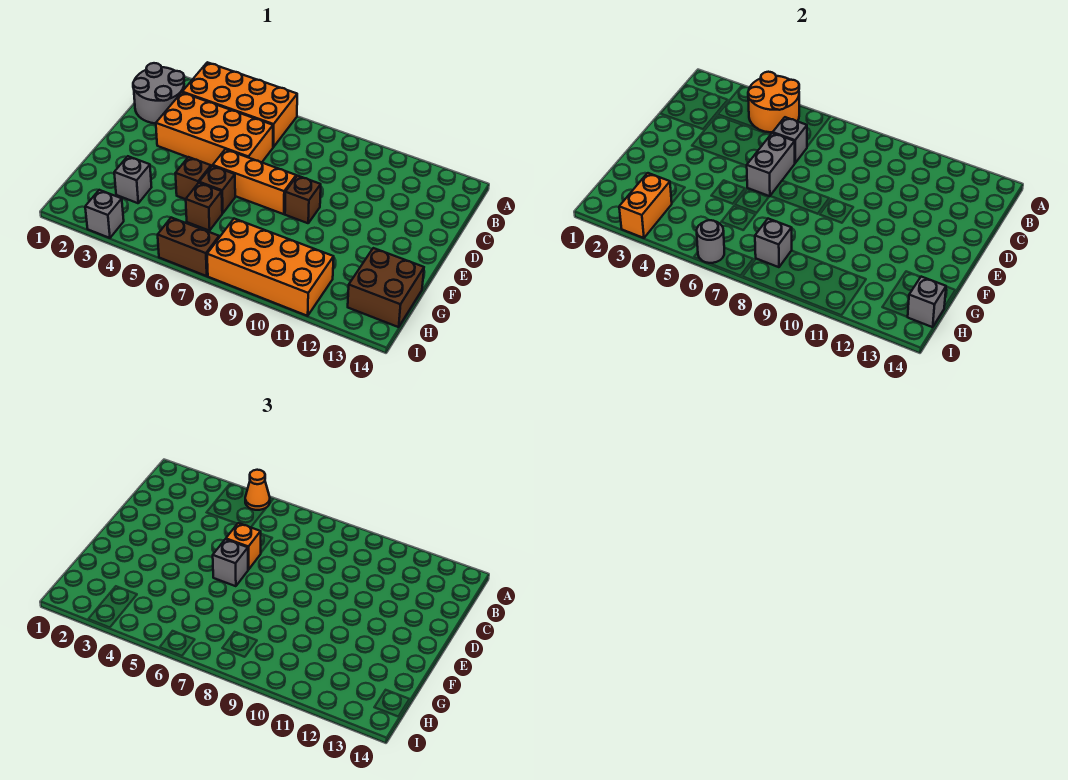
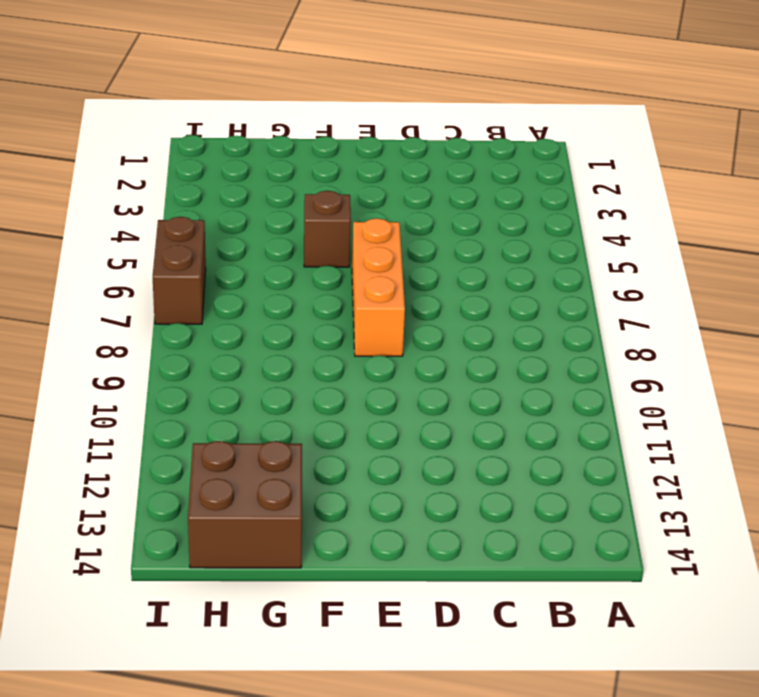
none -> orange brick A3:B6 level 1
none -> grey round brick B1:C2 level 1
none -> orange brick C3:D6 level 1

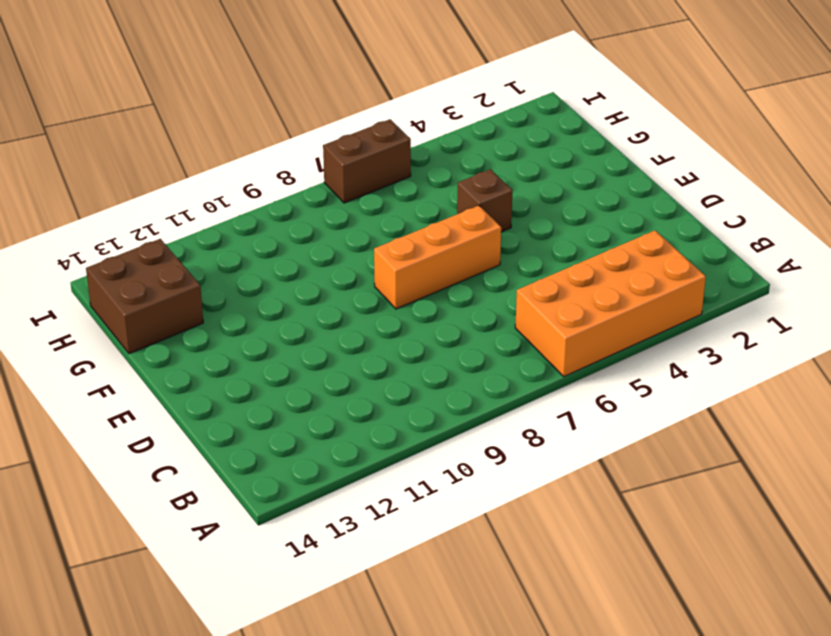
none -> grey round brick B1:C2 level 1
none -> orange brick C3:D6 level 1
none -> brown brick E9 level 1

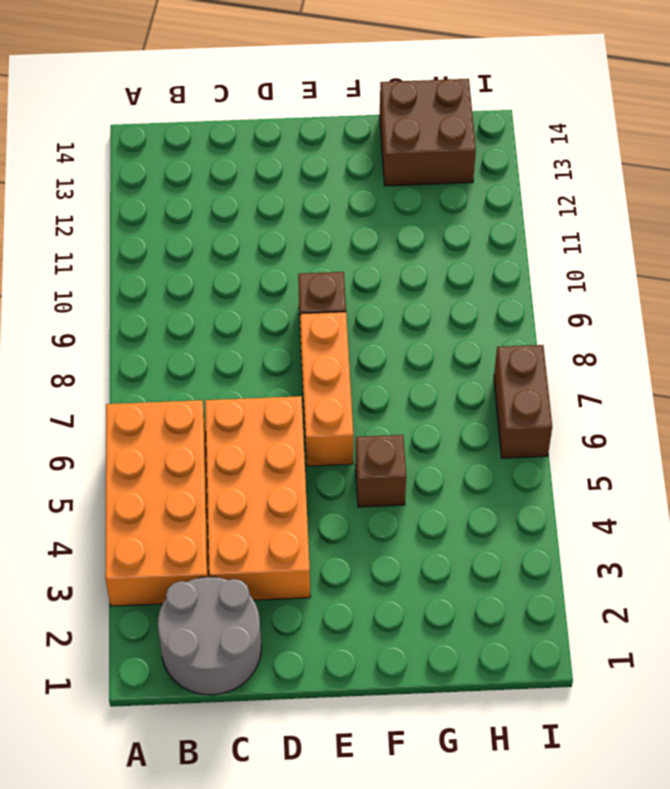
none -> brown brick F6 level 1
none -> grey brick G3 level 1
none -> brown brick G6 level 1

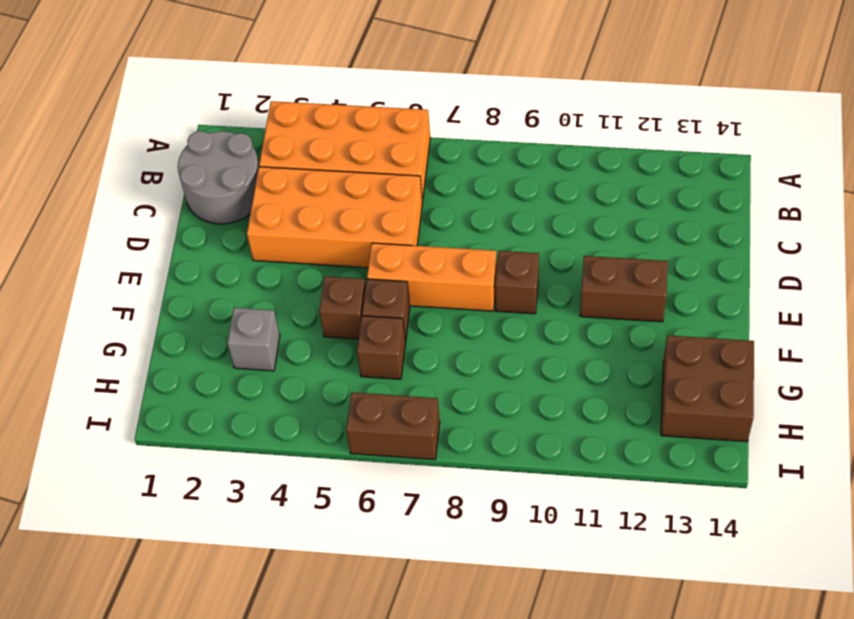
brown brick E11:E12 level 1 -> none
none -> orange brick H8:I11 level 1
none -> grey brick I3 level 1
none -> orange round brick A4:B5 level 2

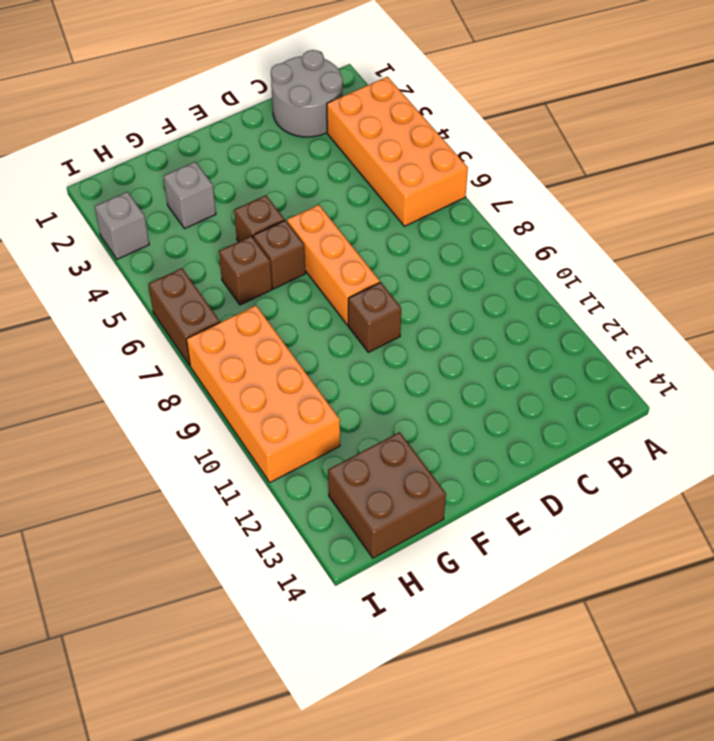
none -> orange brick C3:D6 level 1
none -> orange round brick A4:B5 level 2
none -> grey brick C6 level 2

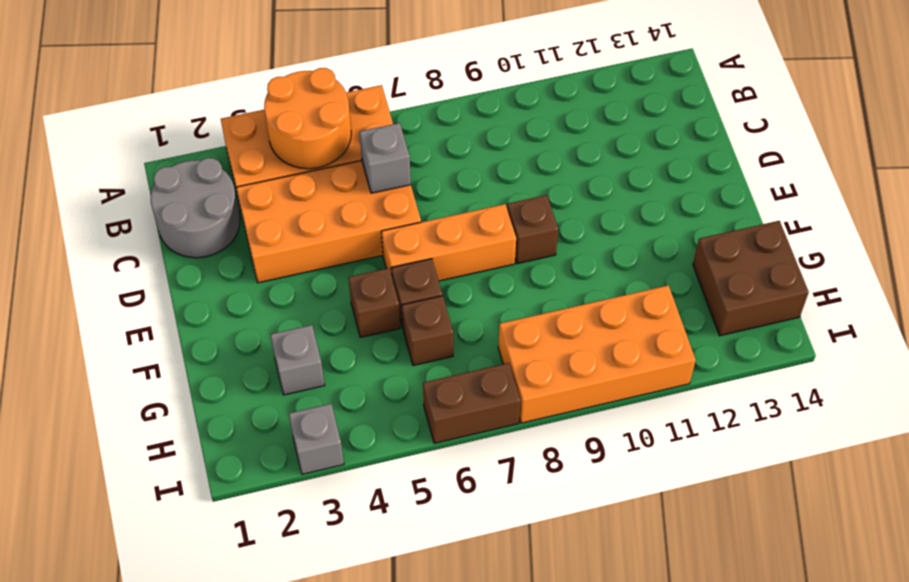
none -> grey brick D6:E6 level 2
none -> orange brick H3:I3 level 2
none -> grey brick H8 level 2

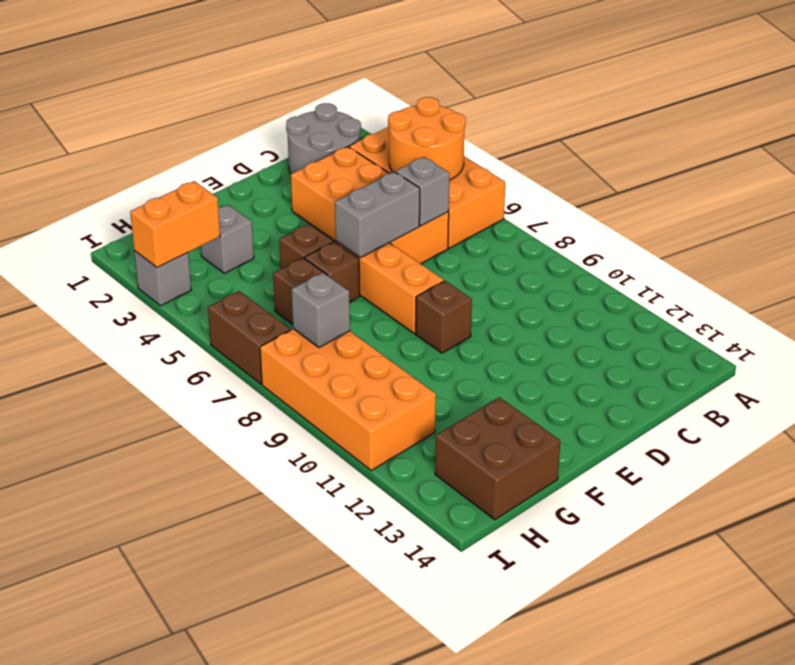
none -> grey brick H14 level 2
none -> grey round brick I6 level 2
none -> orange cone A5 level 3

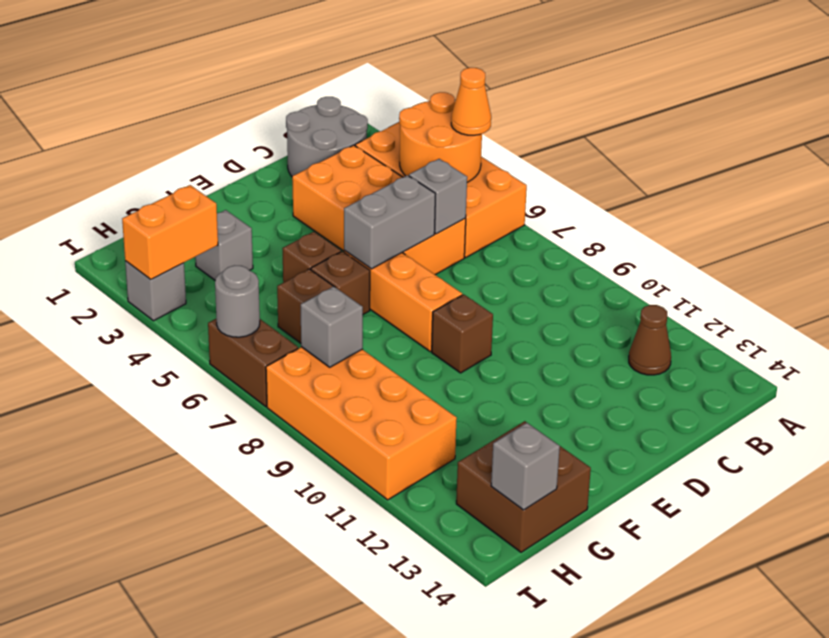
brown cone B12 level 1 -> none
none -> orange brick D6 level 3
none -> grey brick E6 level 3

